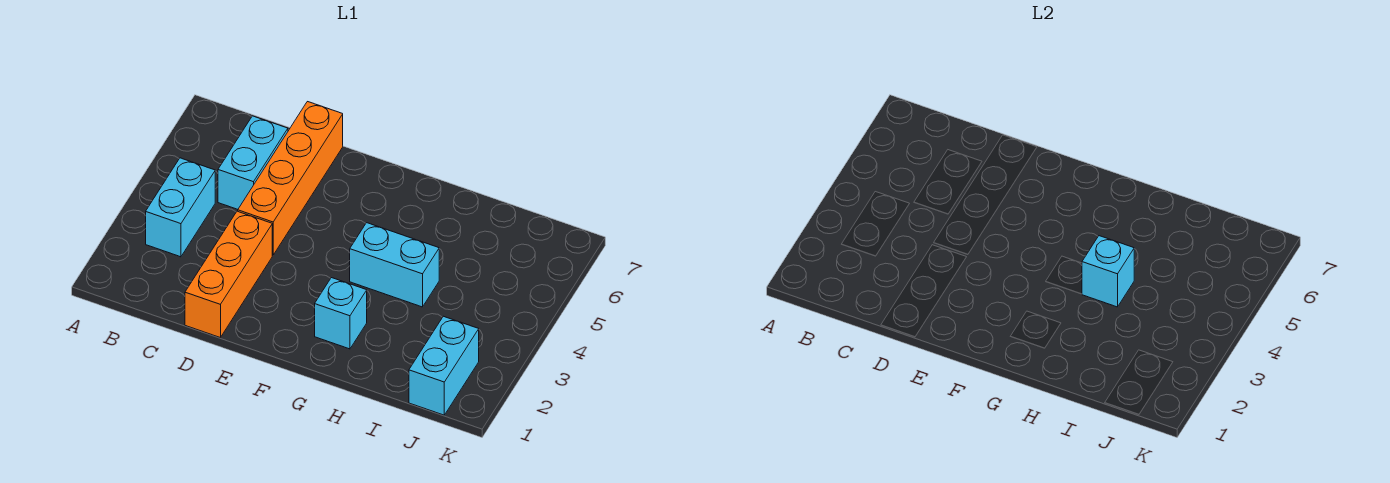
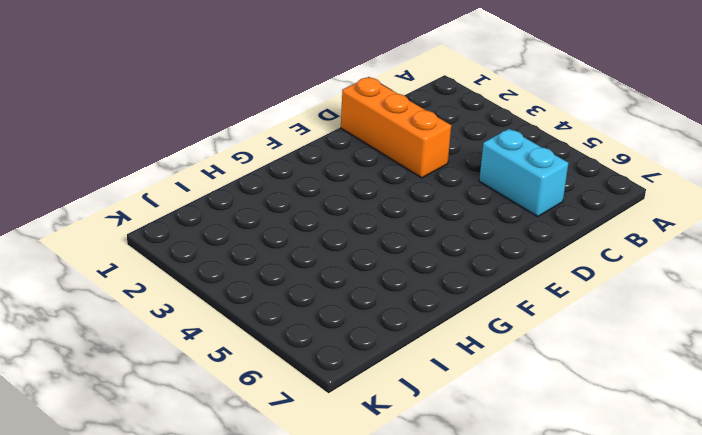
none -> cyan brick B3:B4 level 1
none -> orange brick D4:D7 level 1

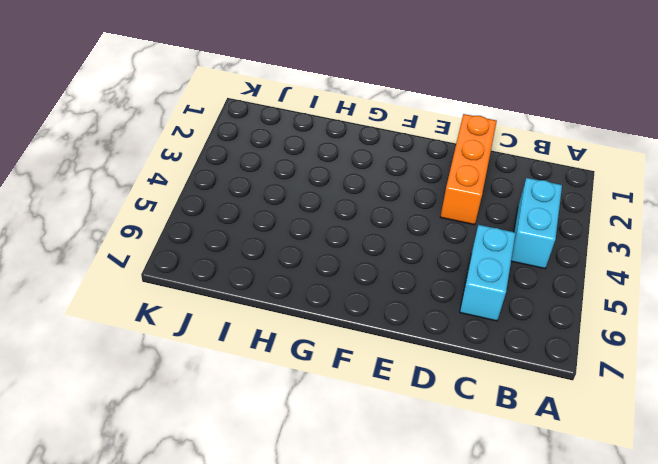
none -> orange brick D4:D7 level 1
none -> cyan brick G2 level 1

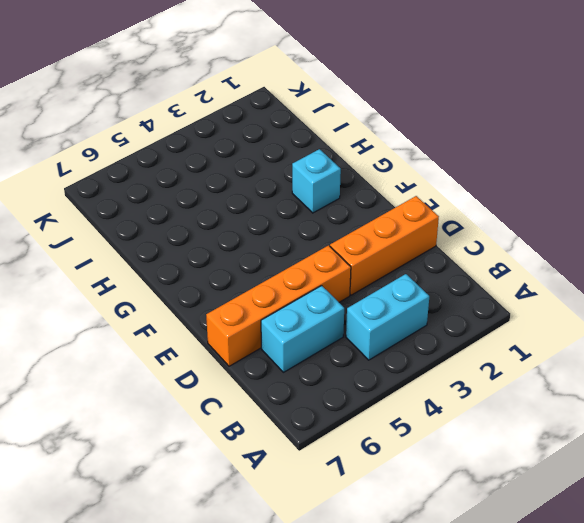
none -> cyan brick G4:H4 level 1
none -> cyan brick J1:J2 level 1

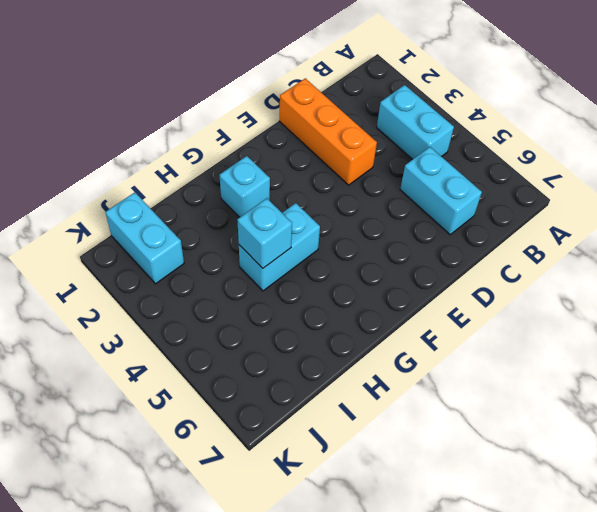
none -> orange brick D4:D7 level 1

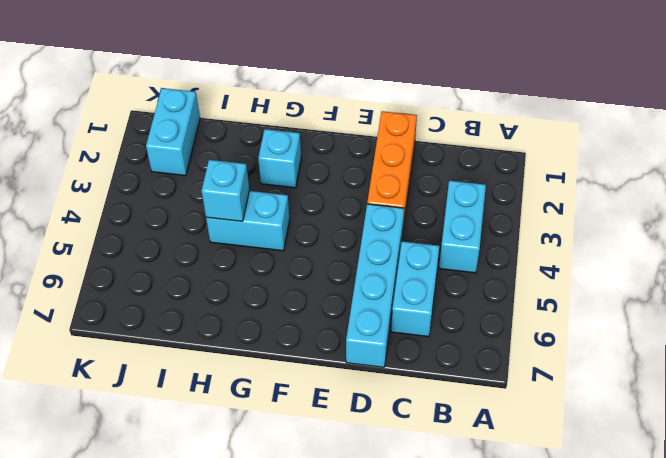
cyan brick D4:D7 level 1 -> orange brick D4:D7 level 1

